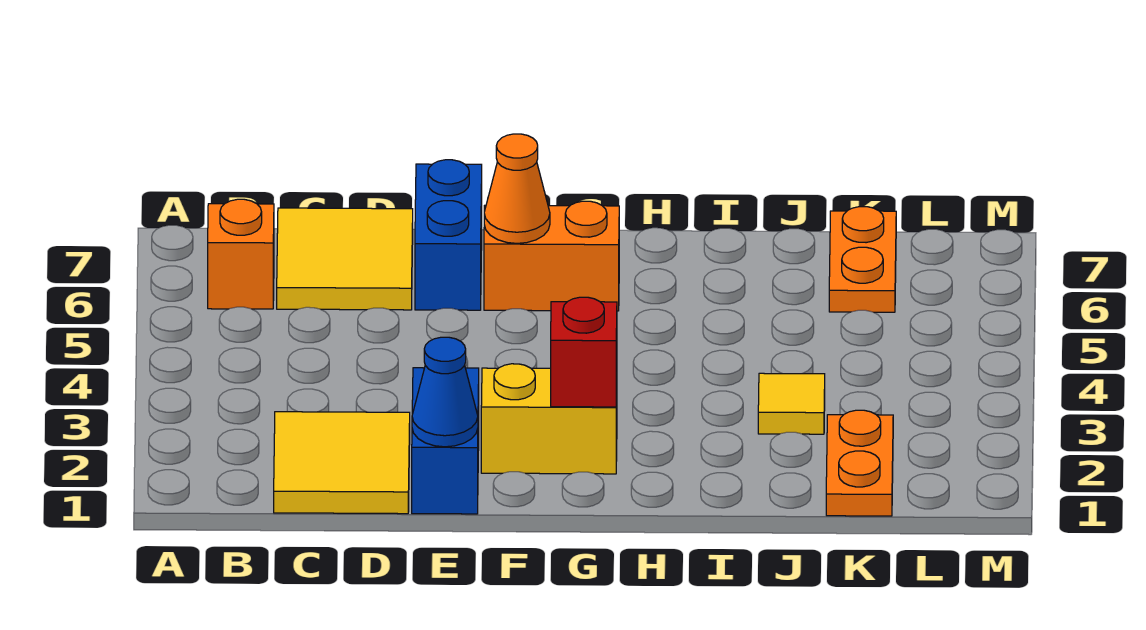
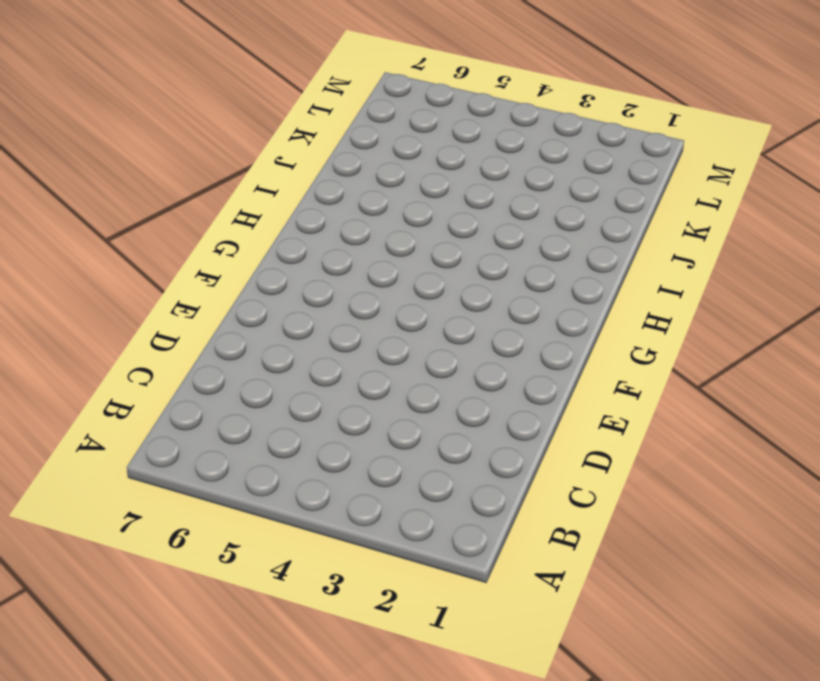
none -> orange brick B6 level 1
none -> yellow tile C1:D2 level 1
none -> yellow tile C6:D7 level 1

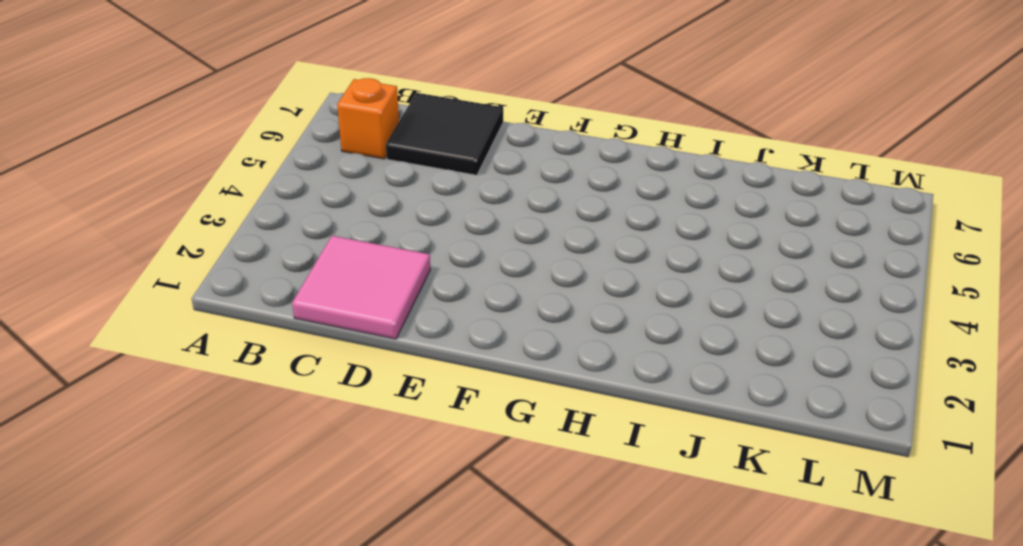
pink tile C1:D2 level 1 -> yellow tile C1:D2 level 1
black tile C6:D7 level 1 -> yellow tile C6:D7 level 1
none -> blue brick E1:E2 level 1
none -> blue brick E6:E7 level 1
none -> yellow brick F2:G2 level 1

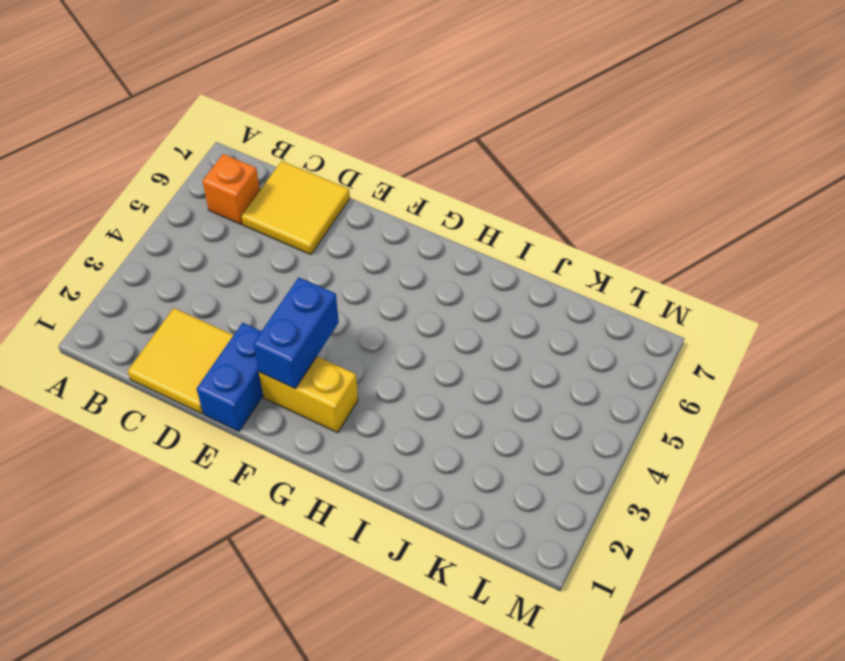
blue brick F2:F3 level 2 -> blue brick E6:E7 level 1
none -> orange brick F6:G6 level 1
none -> yellow tile J3 level 1
none -> orange plate K1:K2 level 1

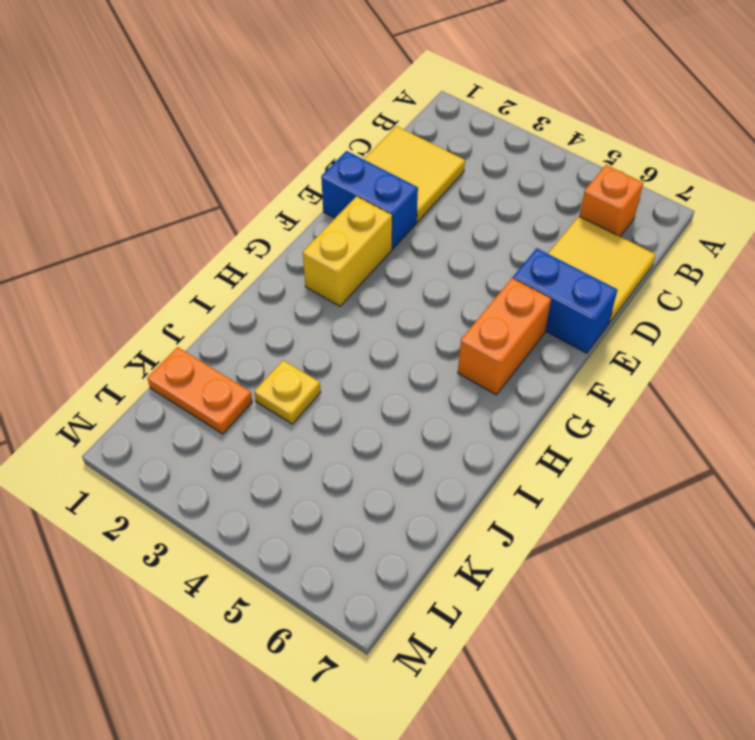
yellow plate J3 level 1 -> yellow tile J3 level 1
none -> orange plate K6:K7 level 1
none -> blue cone E1 level 2
none -> orange cone F6 level 2

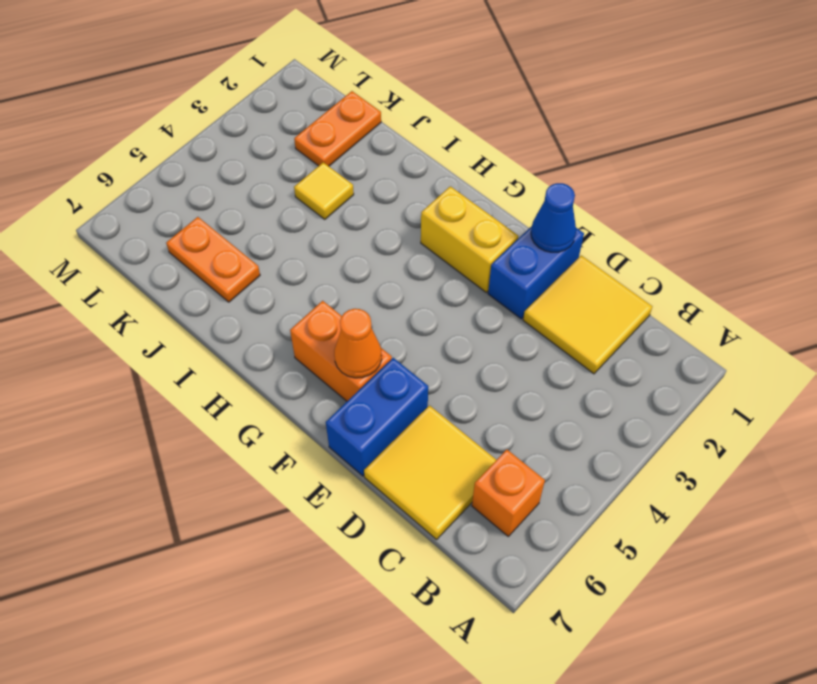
orange plate J6:K6 level 1 -> orange plate K6:K7 level 1
none -> red brick G2 level 2

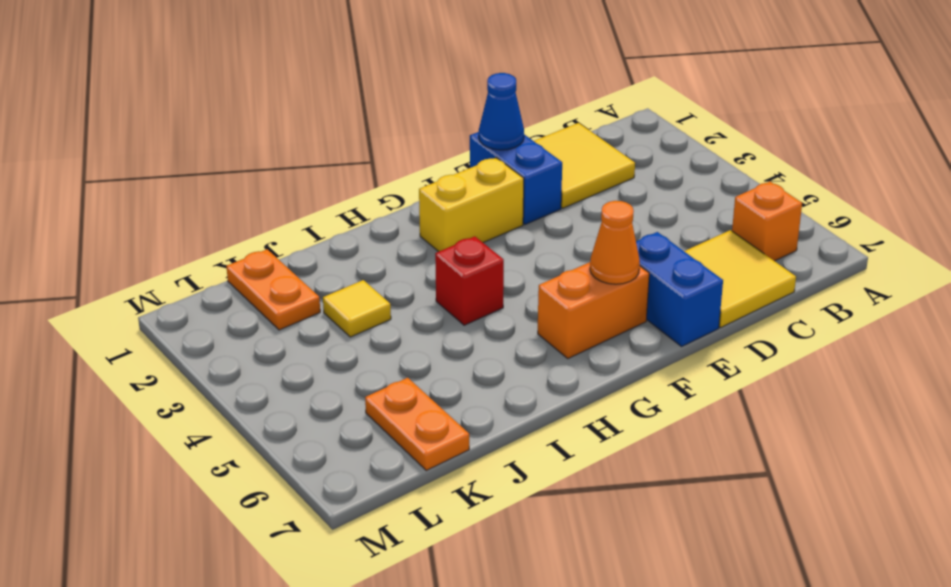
red brick H4 level 1 -> red brick G2 level 2

